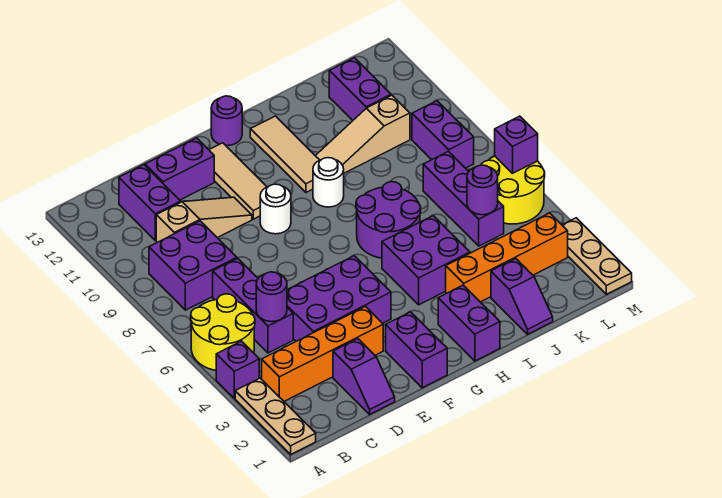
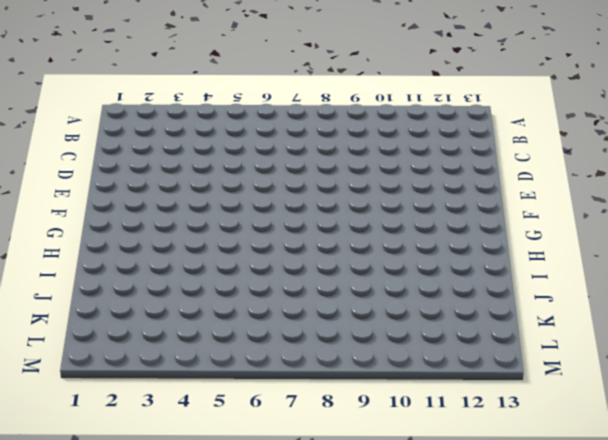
none -> tan plate A1:A3 level 1
none -> purple brick A4 level 1
none -> yellow round brick A5:B6 level 1
none -> orange brick B3:E3 level 1

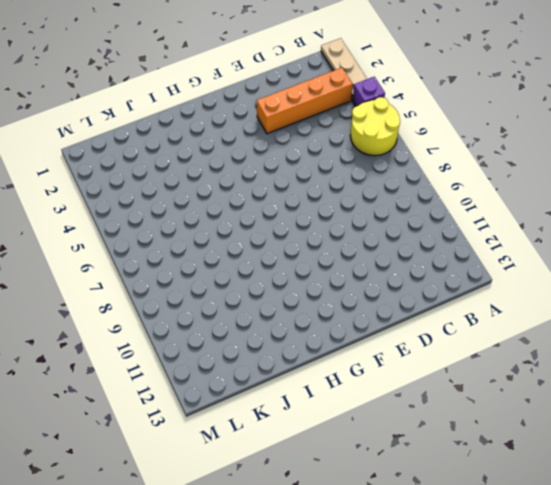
none -> purple brick B8:C9 level 1
none -> purple brick C5:C7 level 1
none -> tan slope C10:E10 level 1 top C
none -> purple brick C11:C12 level 1

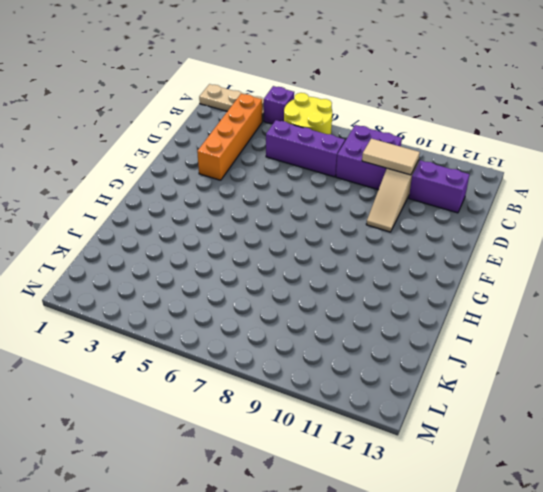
tan tile C9:C10 level 2 -> none
none -> purple slope D1:D2 level 1 top 2
none -> purple brick D4:F5 level 1
none -> purple brick D12:E12 level 1
none -> purple brick F1:F2 level 1

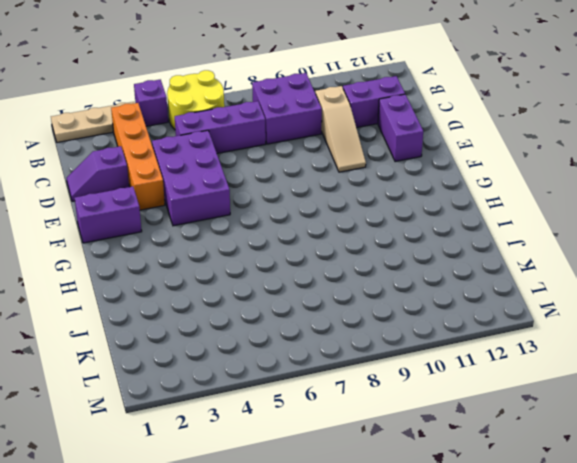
none -> white round brick F9 level 1
none -> tan tile F10:F12 level 1
none -> purple round brick G13 level 1
none -> purple brick H1:H2 level 1

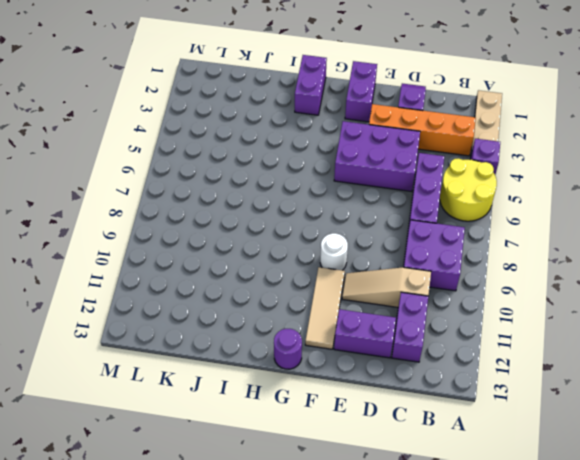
none -> purple brick H4:I5 level 1
none -> purple round brick H6:I7 level 1
none -> white round brick H9 level 1
none -> tan tile H10:H12 level 1

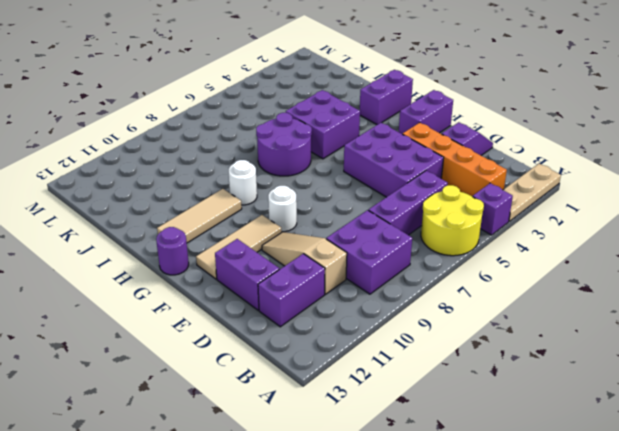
none -> orange brick I3:L3 level 1
none -> tan slope I10:K10 level 1 top K
none -> purple slope J1:J2 level 1 top 2
none -> purple brick K5:K7 level 1

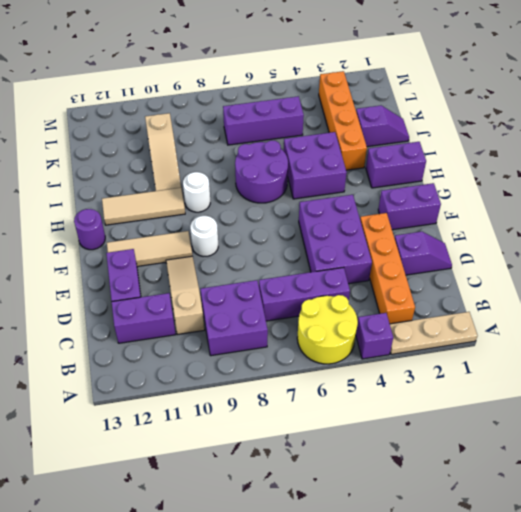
none -> purple brick K11:K12 level 1
none -> yellow round brick L5:M6 level 1
none -> purple brick L8:L9 level 1
none -> tan plate M1:M3 level 1

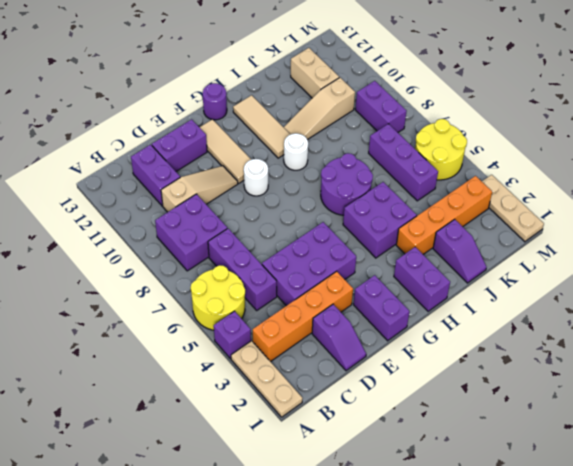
tan brick K11:K12 level 1 -> purple brick K11:K12 level 1
none -> purple round brick C5 level 2
none -> purple round brick K5 level 2
none -> purple brick M6 level 2

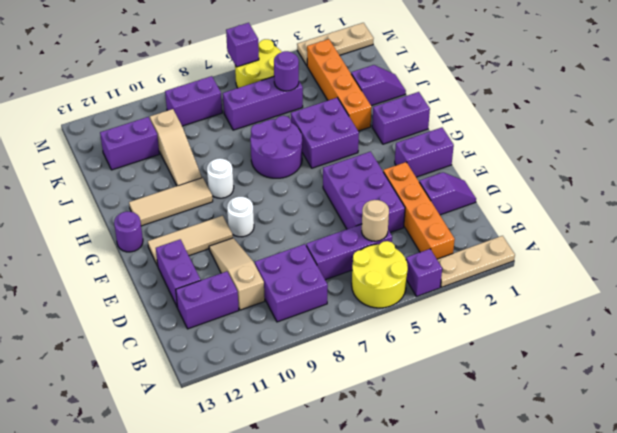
tan round brick C5 level 2 -> purple round brick C5 level 2

